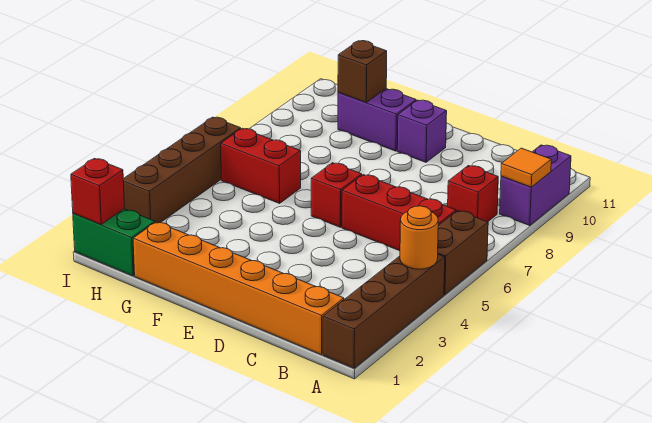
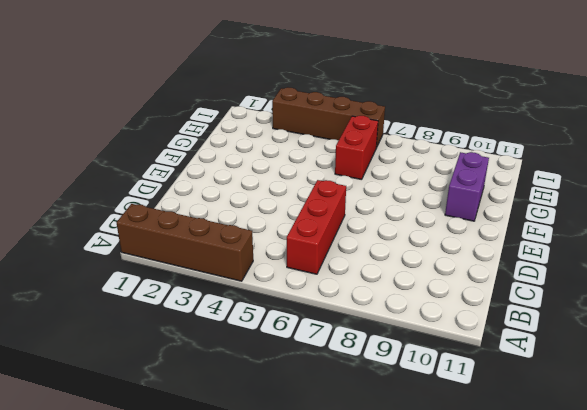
none -> brown brick A5:A6 level 1
none -> purple brick A9:A10 level 1
none -> orange brick B1:G1 level 1

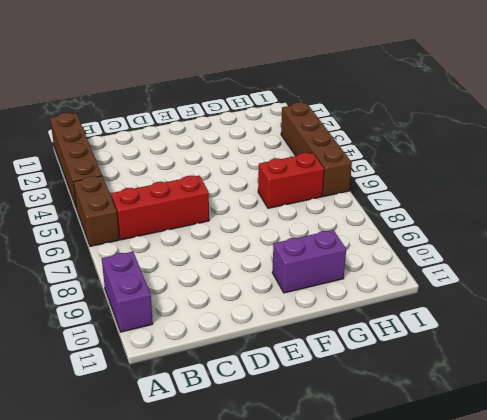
none -> orange brick B1:G1 level 1
none -> red brick B8 level 1
none -> red brick E6 level 1

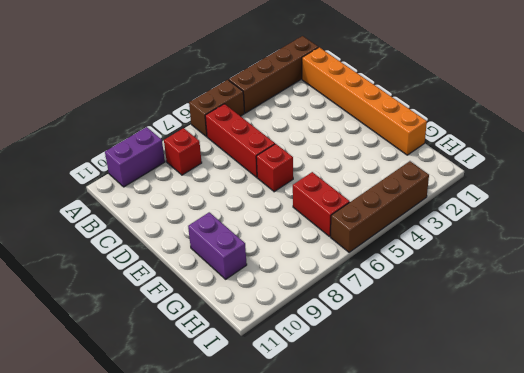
none -> purple brick E10 level 1
none -> green brick H1:I1 level 1
none -> orange round brick A4 level 2

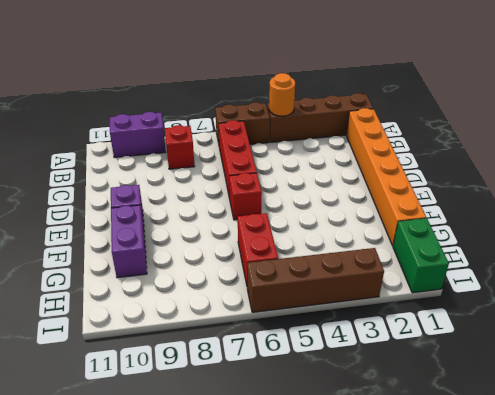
none -> orange tile A9 level 2
none -> brown brick G10 level 2
none -> red brick I1 level 2

